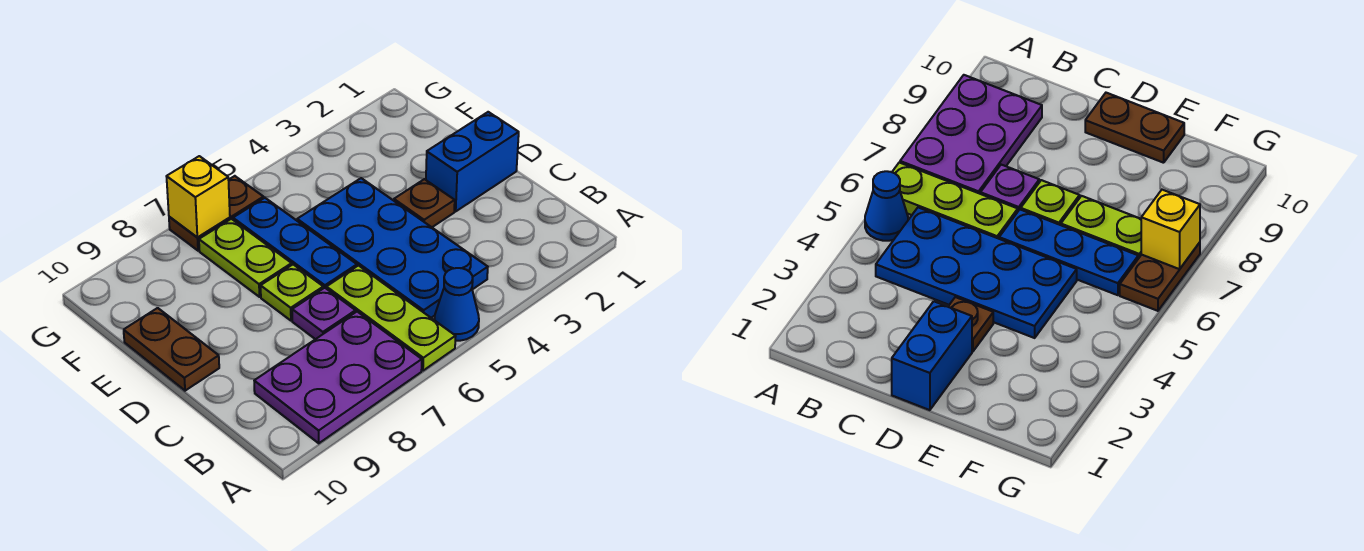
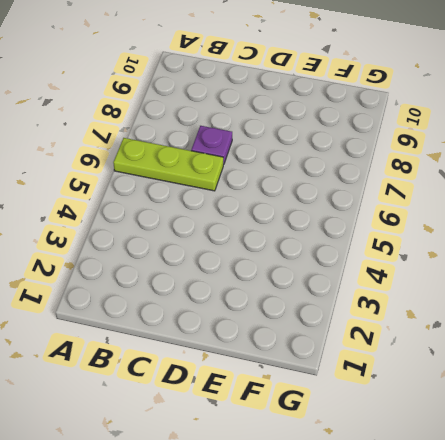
none -> blue cone A5 level 1
none -> purple plate A7:B9 level 1
none -> blue plate B4:E5 level 1

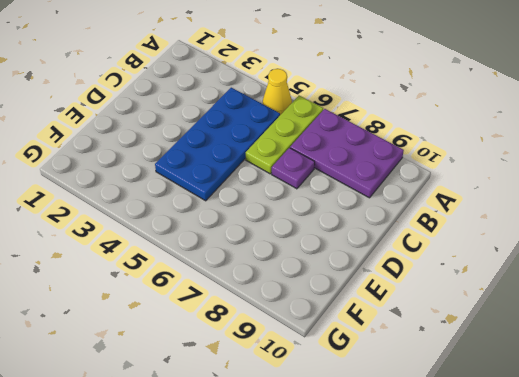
yellow cone A5 level 1 -> blue cone A5 level 1
none -> blue brick D1:D2 level 1
none -> brown plate D3 level 1
none -> blue plate D6:F6 level 1

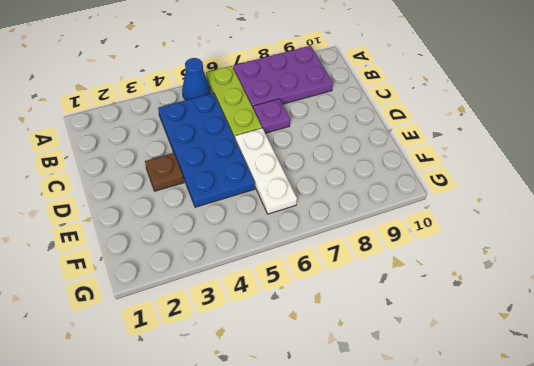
white plate D6:F6 level 1 -> blue plate D6:F6 level 1
none -> blue brick D1:D2 level 1
none -> lime plate D7 level 1
none -> brown plate D10:E10 level 1

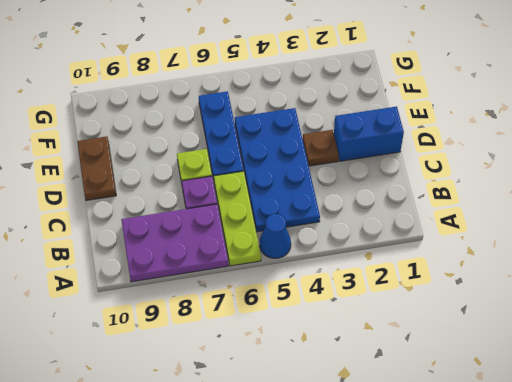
none -> lime plate E7:F7 level 1
none -> brown plate G6:G7 level 1
none -> yellow brick G7 level 2

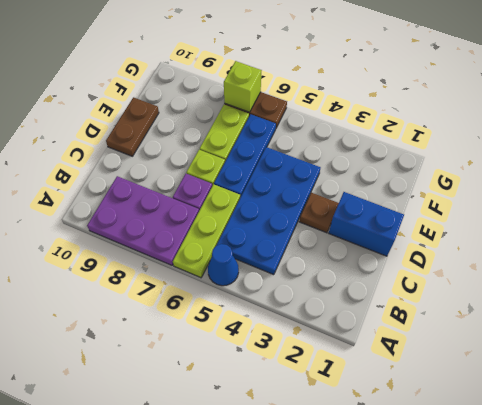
lime brick G7 level 2 -> yellow brick G7 level 2

